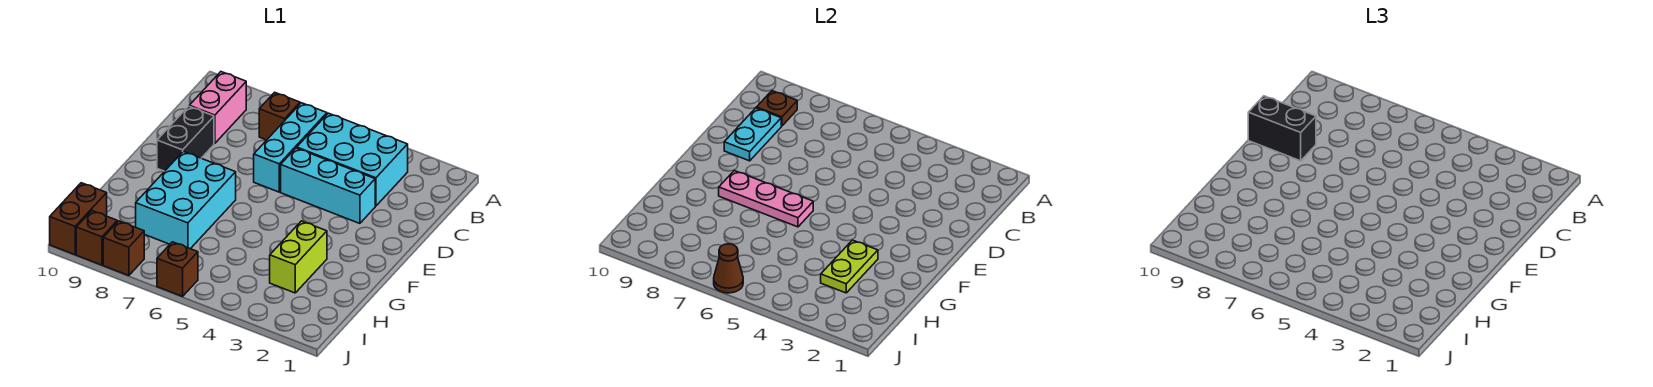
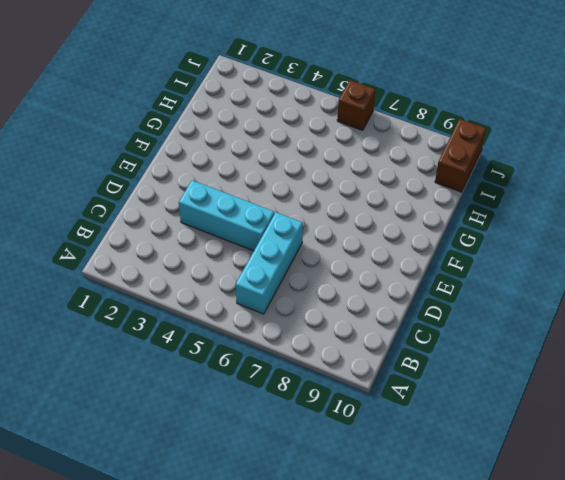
none -> cyan brick B3:C5 level 1
none -> brown brick B7 level 1
none -> pink brick B9:C9 level 1

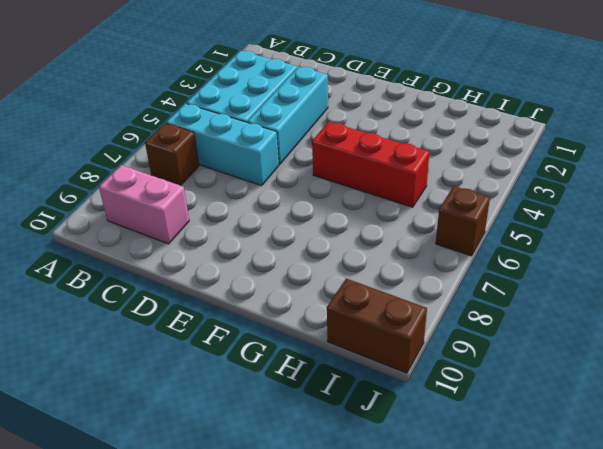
red brick F5:H5 level 1 -> none
none -> black brick D9:E9 level 1
none -> cyan brick F7:H8 level 1
none -> lime brick G3:H3 level 1

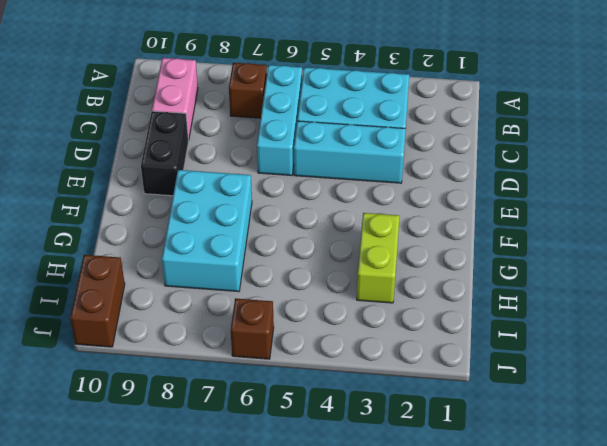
none -> brown brick J8 level 1
none -> brown brick J9 level 1
none -> brown plate B9 level 2

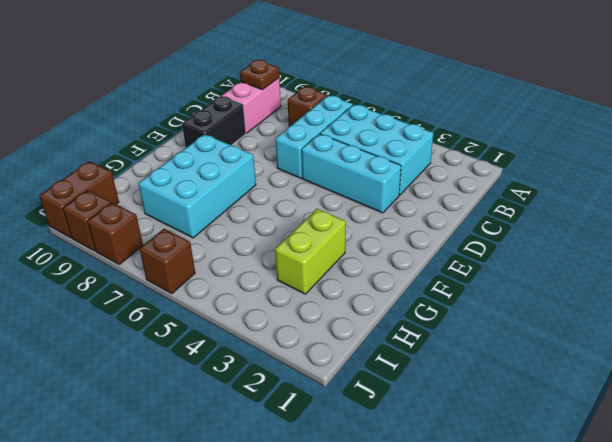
none -> cyan plate C9:D9 level 2
none -> pink plate F6:F8 level 2
none -> lime plate G3:H3 level 2

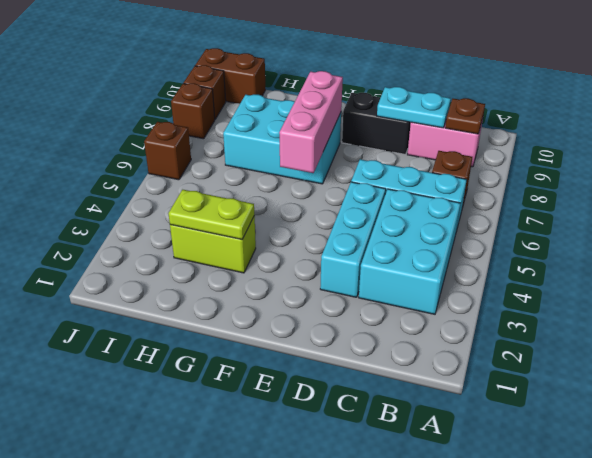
pink brick F6:F8 level 2 -> pink plate F6:F8 level 2
none -> brown cone J6 level 2
none -> black brick D9:D10 level 3

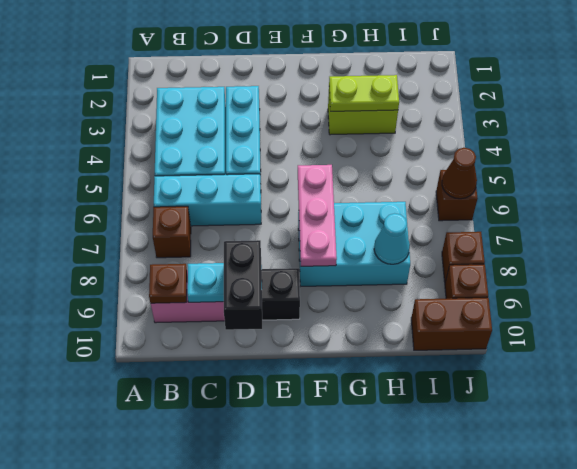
cyan cone H8 level 2 -> none

